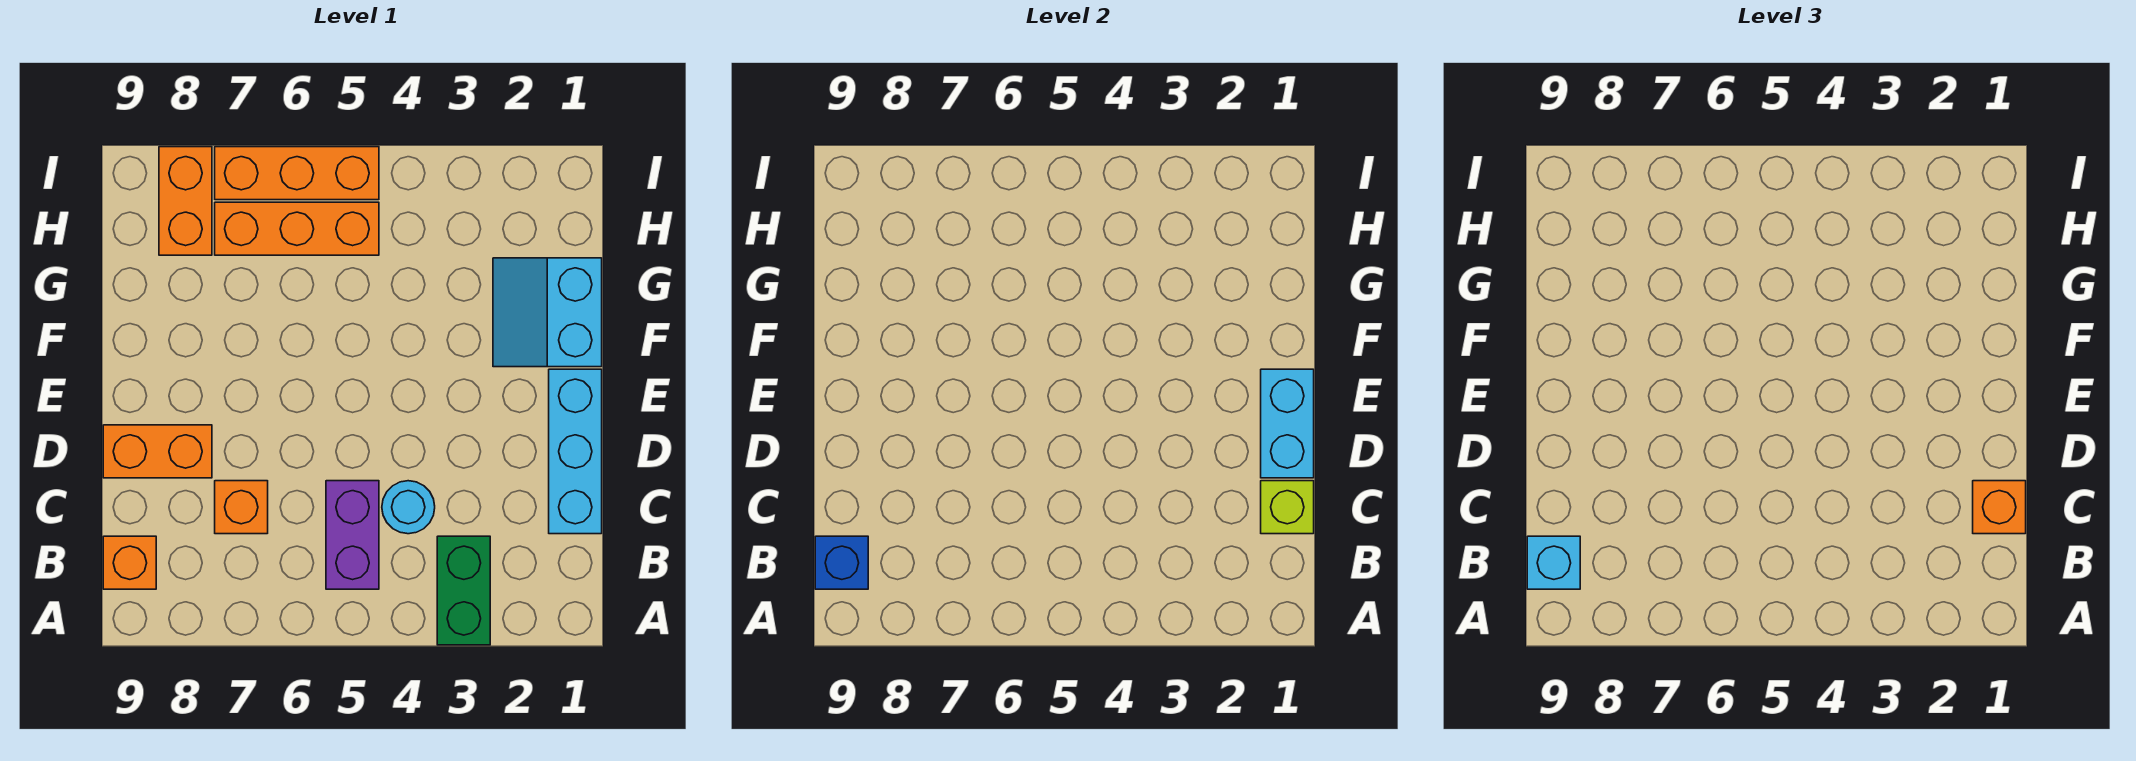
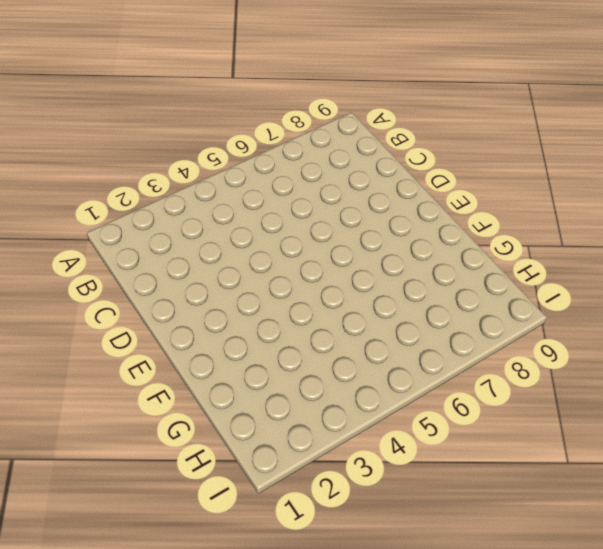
none -> green brick A3:B3 level 1
none -> purple brick B5:C5 level 1
none -> orange brick B9 level 1

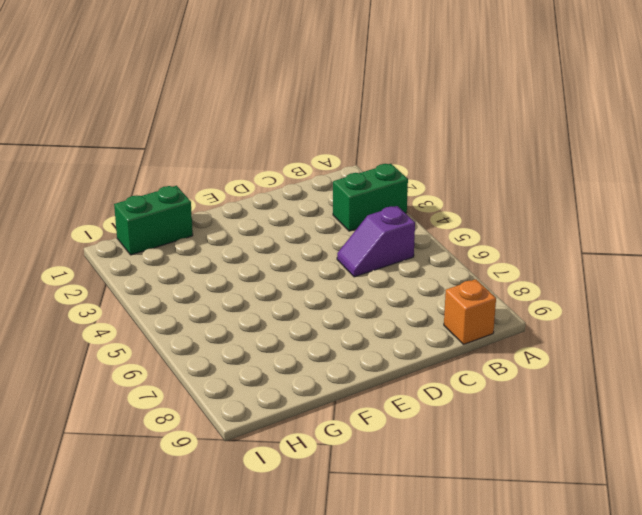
purple slope B5:C5 level 1 top B -> purple brick B5:C5 level 1
green brick G1:H1 level 1 -> cyan slope F1:G2 level 1 top 1
none -> cyan brick C1:E1 level 1
none -> cyan round brick C4 level 1
none -> orange brick C7 level 1

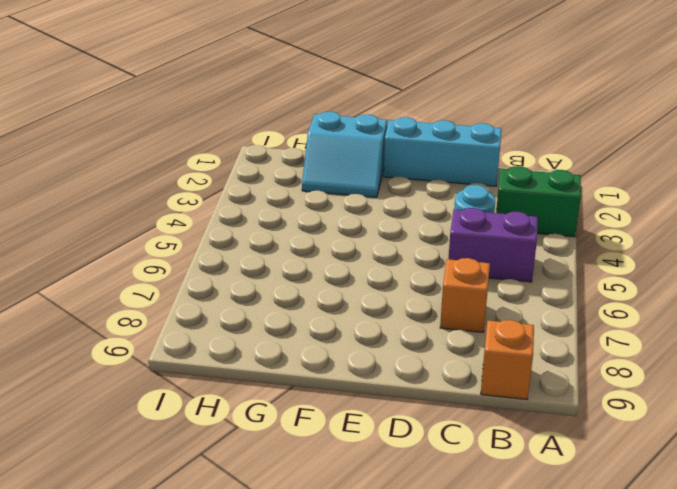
none -> orange brick D8:D9 level 1
none -> orange brick H5:H7 level 1
none -> orange brick H8:I8 level 1

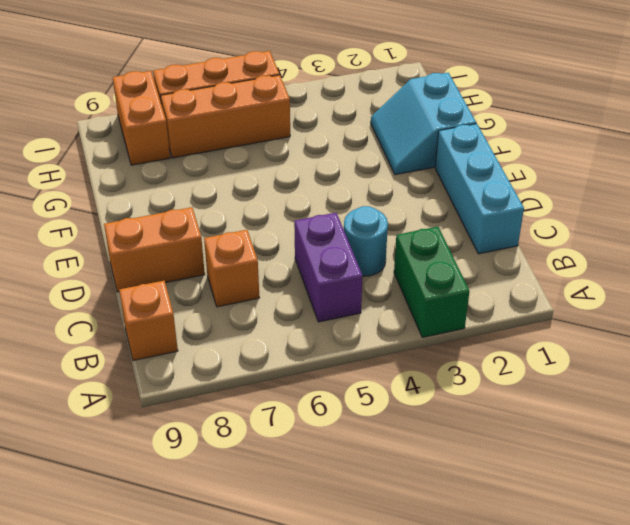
none -> blue brick B9 level 2
none -> lime brick C1 level 2
none -> cyan brick D1:E1 level 2

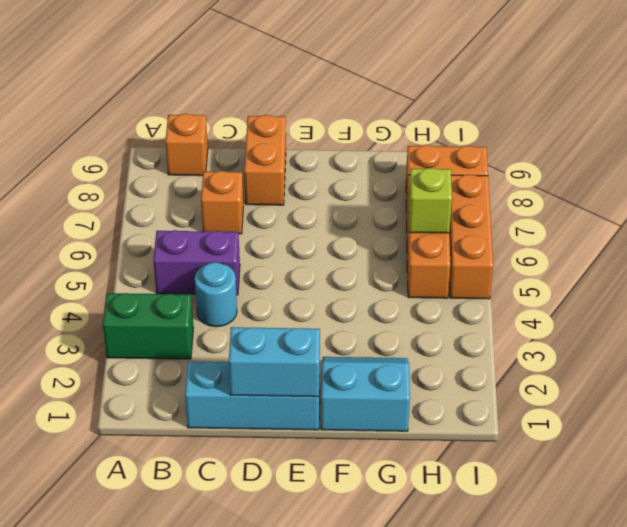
lime brick H6 level 2 -> lime brick C1 level 2
none -> blue brick B9 level 2
none -> cyan brick B9 level 3
none -> orange brick C1 level 3

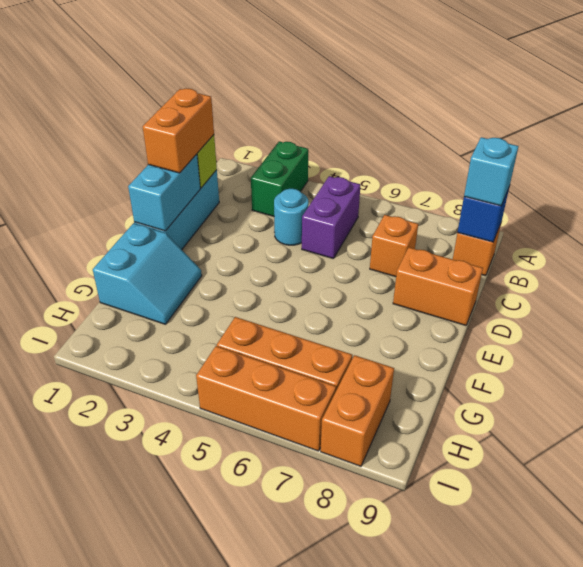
orange brick C1:D1 level 3 -> orange brick C1 level 3

